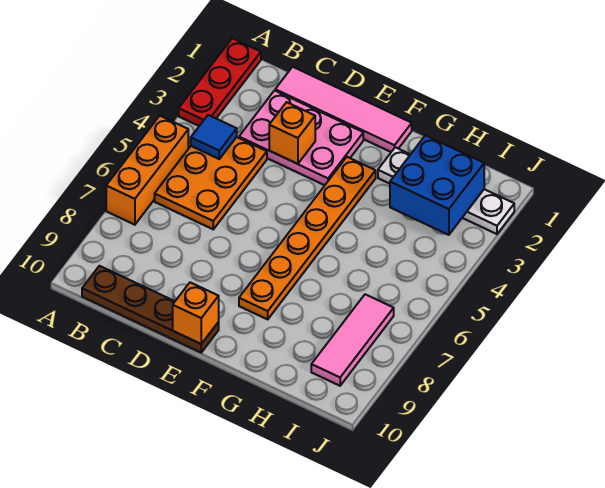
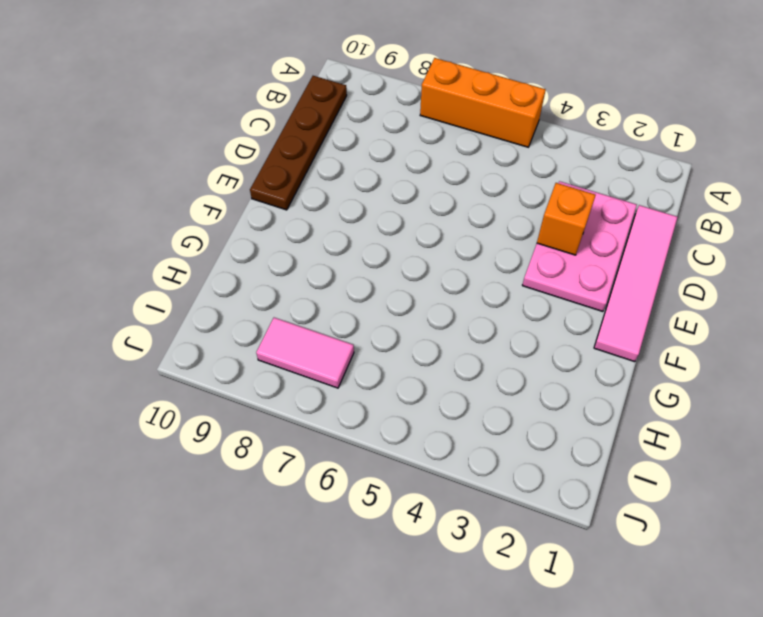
pink tile I7:I8 level 1 -> pink tile I7:I9 level 1
none -> red plate A1:A3 level 1
none -> orange plate B4:C6 level 1
none -> orange plate F3:F8 level 1

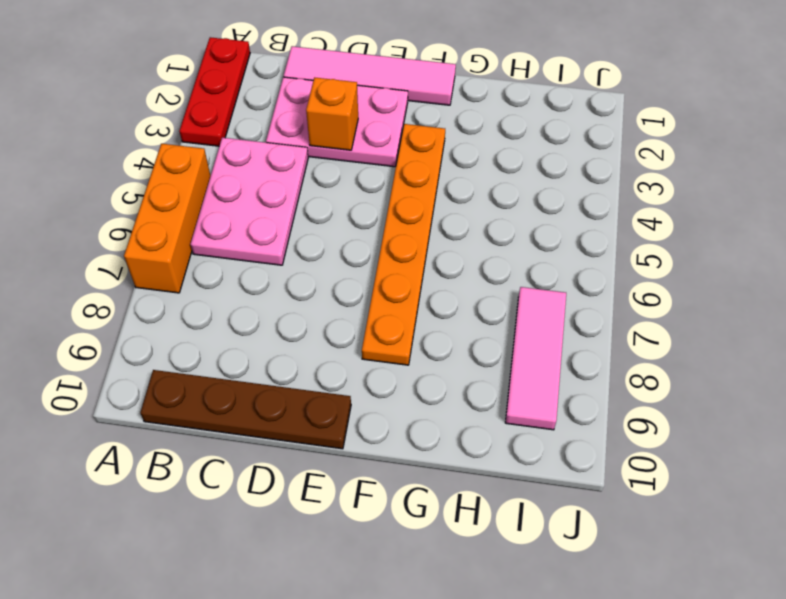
pink plate B4:C6 level 1 -> orange plate B4:C6 level 1
none -> white plate G2:J2 level 1
none -> blue tile B4 level 2
none -> orange brick E10 level 2

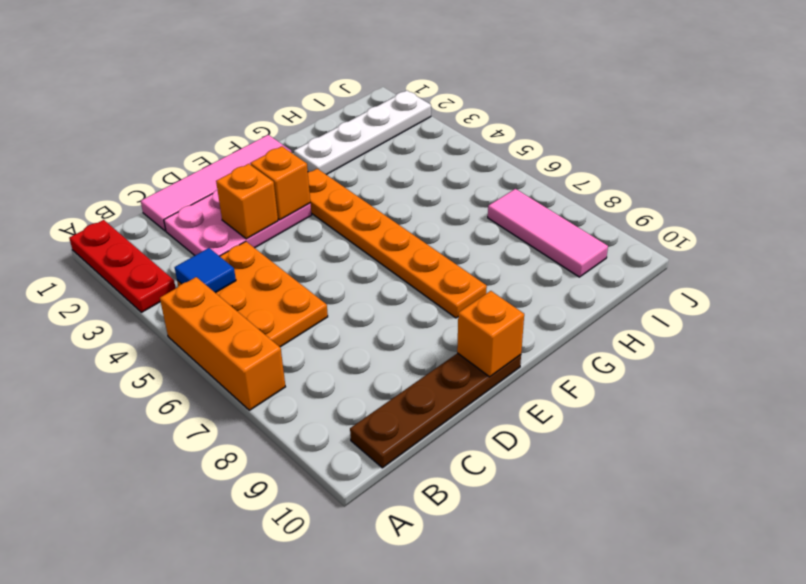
orange brick E3 level 2 -> none
none -> blue brick H2:I3 level 2

